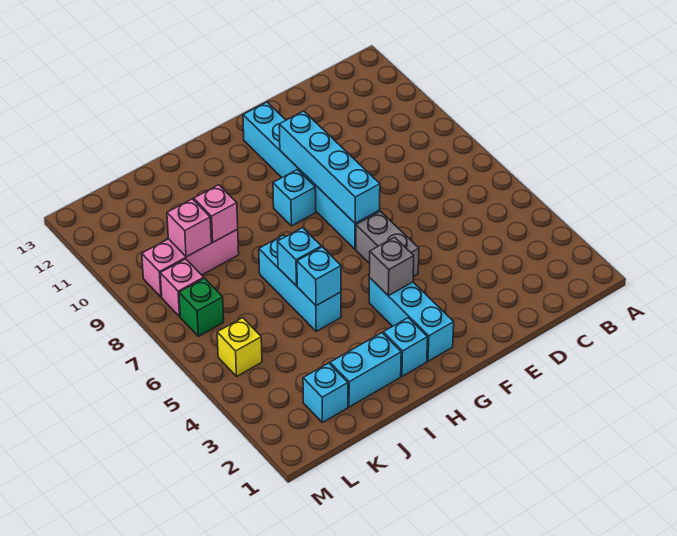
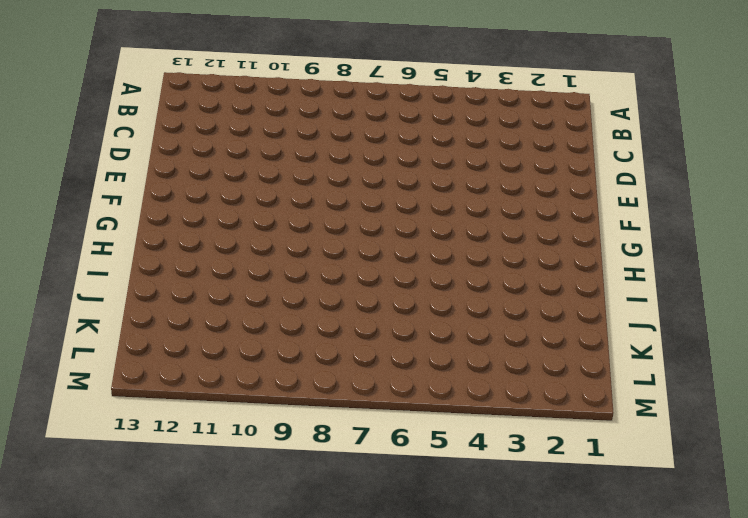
none -> grey brick F5:F6 level 1
none -> cyan brick F7:F12 level 1
none -> cyan brick G2:G4 level 1

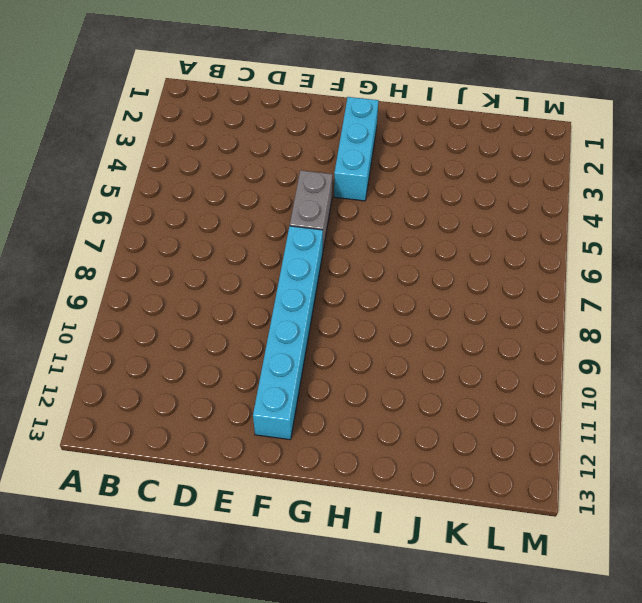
none -> cyan brick G9 level 1
none -> cyan brick H2 level 1
none -> cyan brick I2:J2 level 1

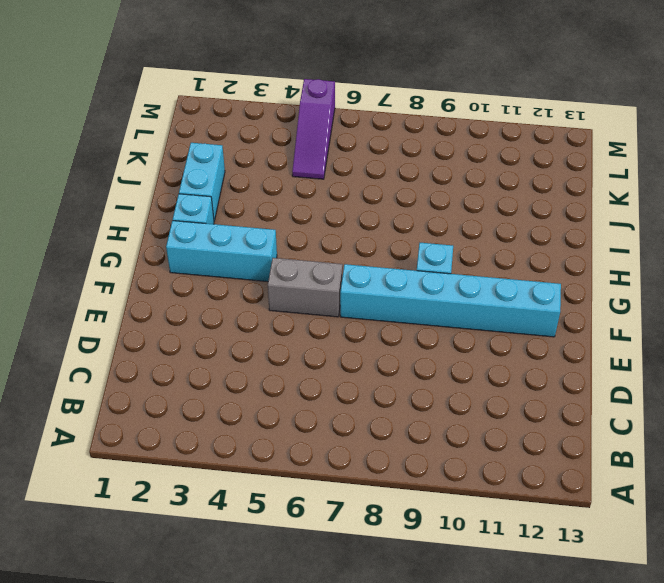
purple slope K5:M5 level 1 top M -> yellow brick L5 level 1
none -> cyan brick I5:I7 level 1
none -> pink brick J9:L9 level 1
none -> cyan brick K2 level 1

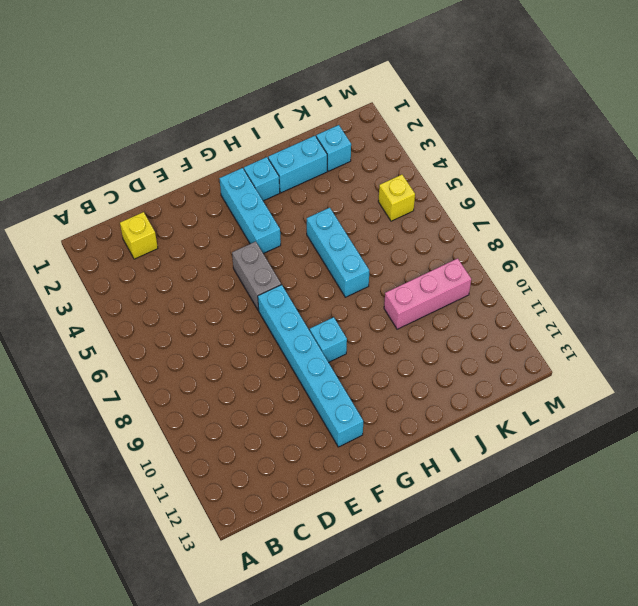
yellow brick C2 level 1 -> none
none -> green brick L7 level 1
none -> pink brick L8 level 1
none -> cyan brick F7:F10 level 2

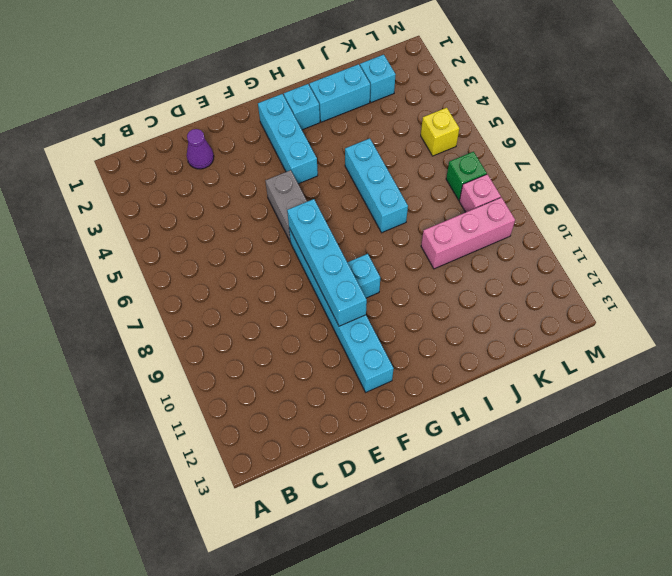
purple cone D2 level 1 -> none
none -> grey brick G4 level 2
none -> cyan brick I5 level 2
none -> cyan brick I6 level 2

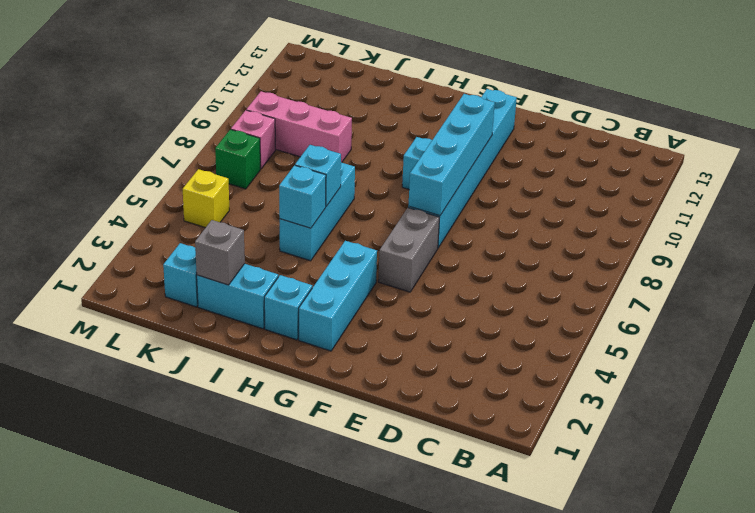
grey brick J2 level 2 -> grey brick G4 level 2
none -> pink brick J9 level 2
none -> pink brick K9 level 2

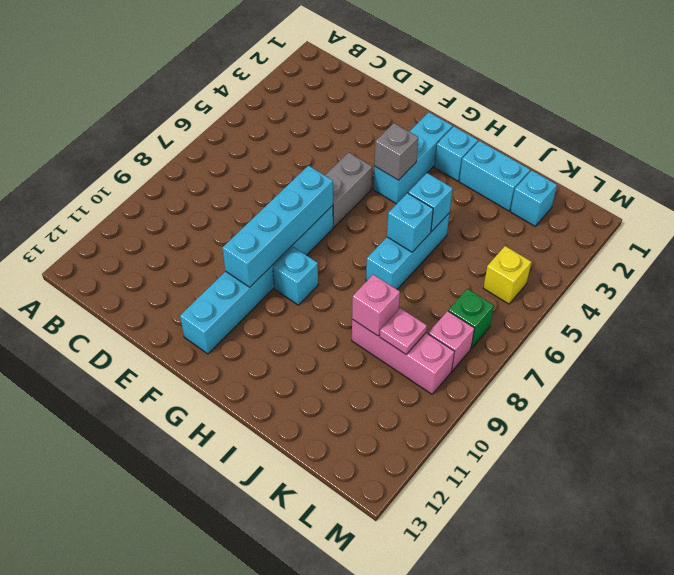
pink plate K9 level 2 -> pink brick K9 level 2

